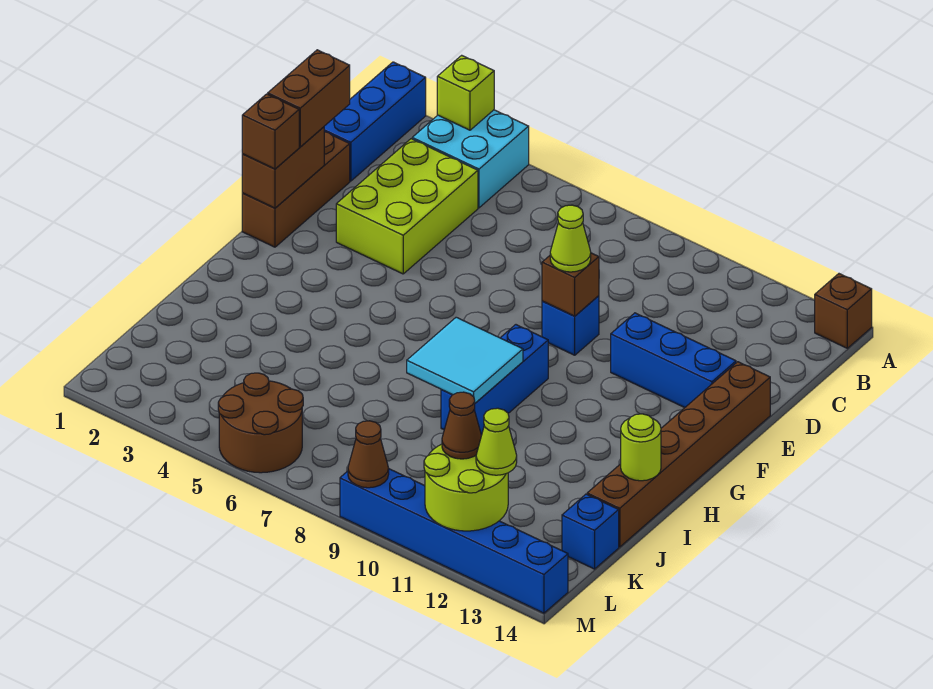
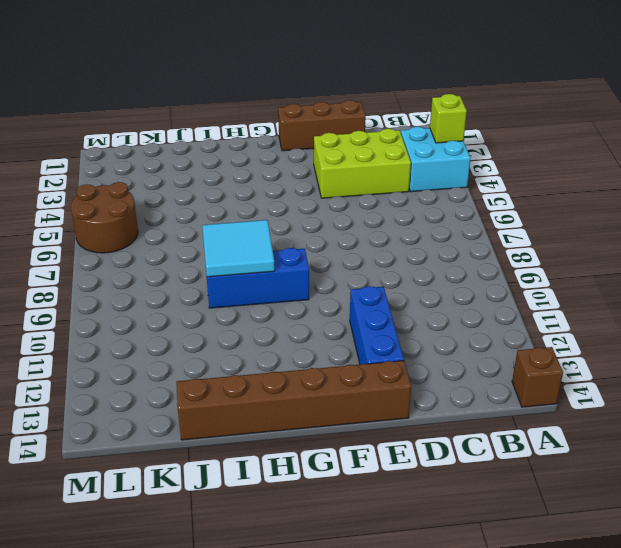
none -> blue brick A1:C1 level 1
none -> blue brick E9 level 1
none -> blue brick K14 level 1

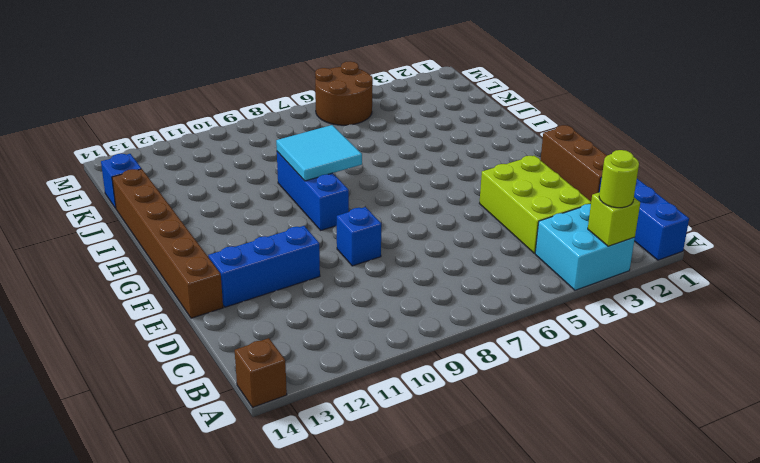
lime round brick A3 level 3 -> lime round brick I14 level 2
none -> blue brick M9:M14 level 1
none -> brown brick E1:F1 level 2
none -> brown brick E9 level 2

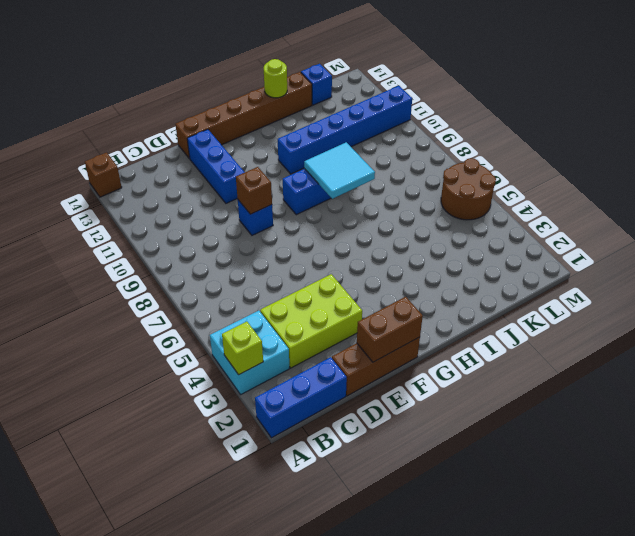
blue brick H11:M11 level 1 -> blue brick M9:M14 level 1
none -> lime round brick L11:M12 level 2
none -> brown cone M9 level 2
none -> brown brick D1:E1 level 3

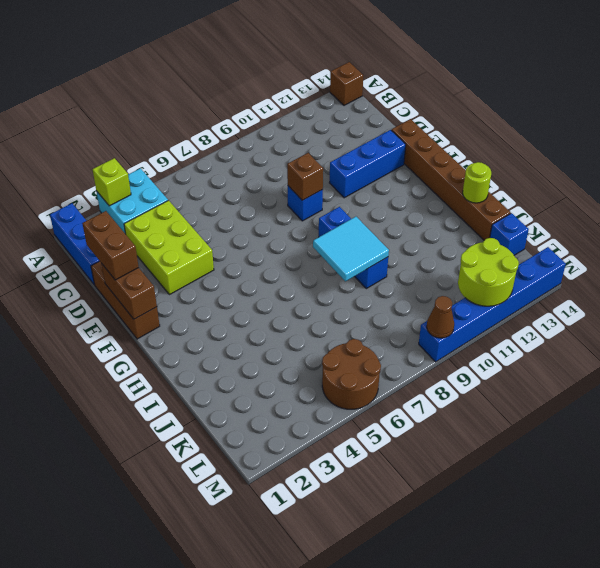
none -> lime cone E9 level 3
none -> brown brick F1 level 3
none -> brown cone L11 level 3

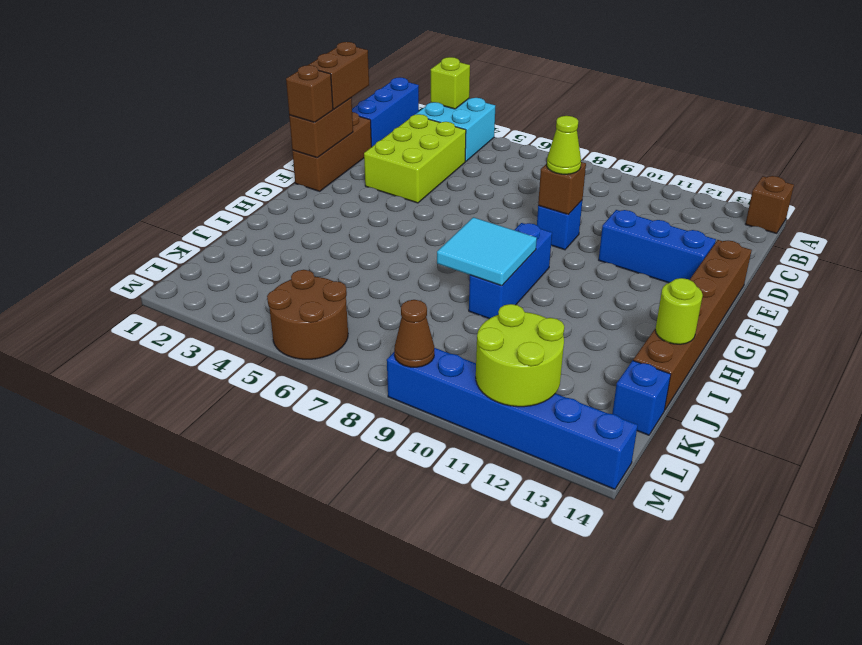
none -> brown cone L11 level 3
none -> lime cone L12 level 3

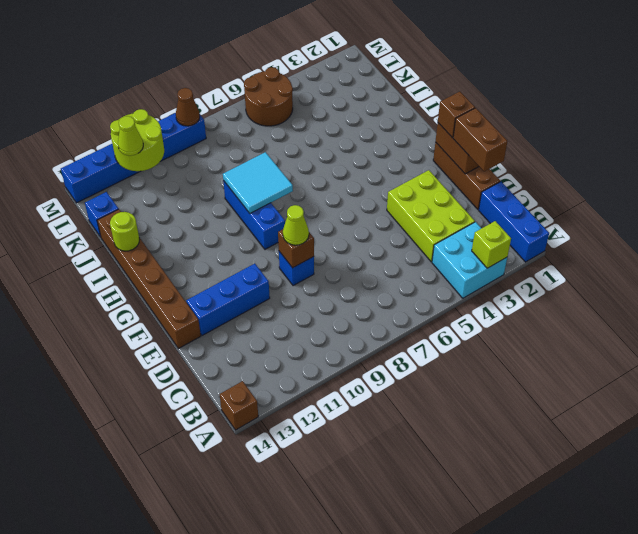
none -> brown cone L11 level 3

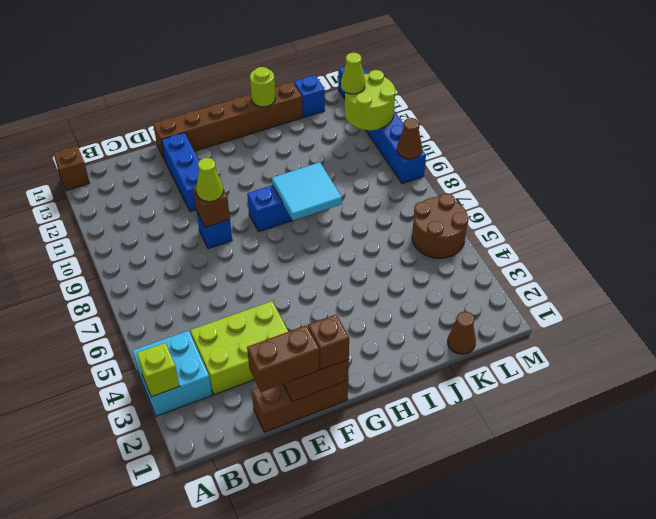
brown cone K1 level 1 -> brown cone L11 level 3
none -> blue brick A1:C1 level 1

